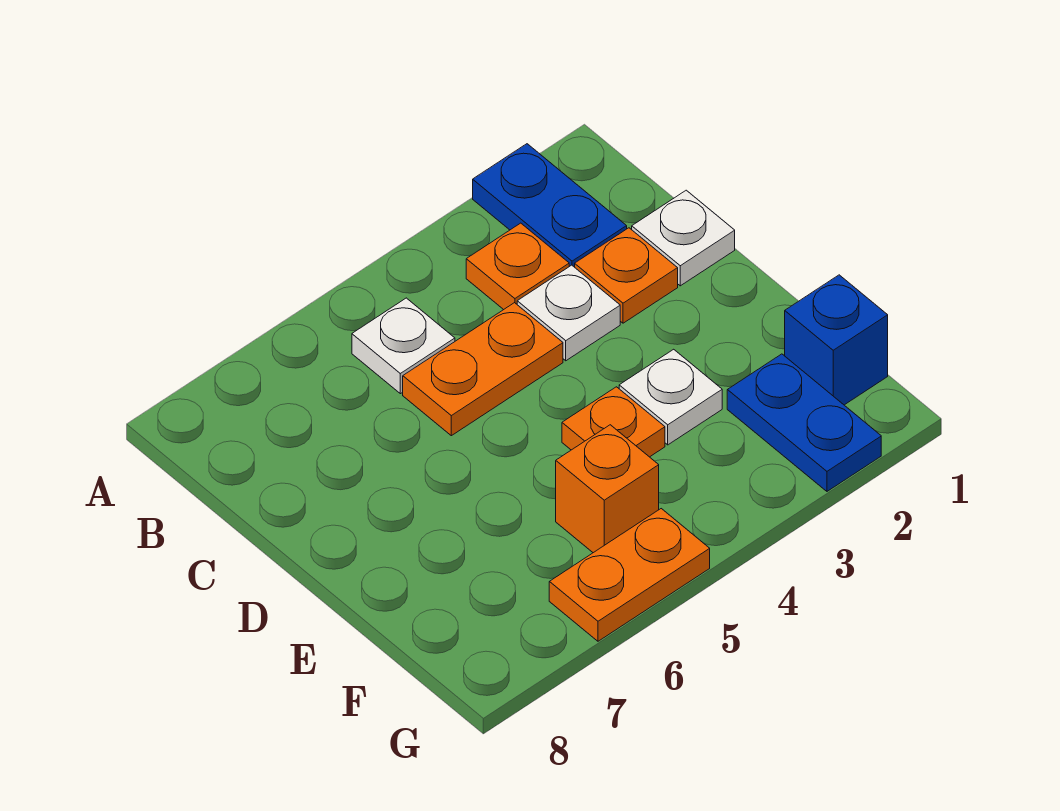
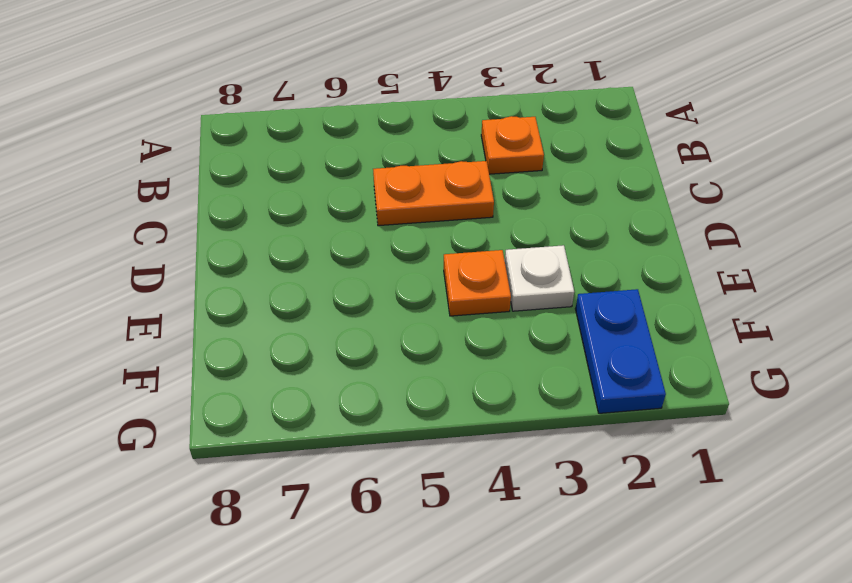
none -> blue plate A2:B2 level 1
none -> white plate B5 level 1
none -> white plate C1 level 1

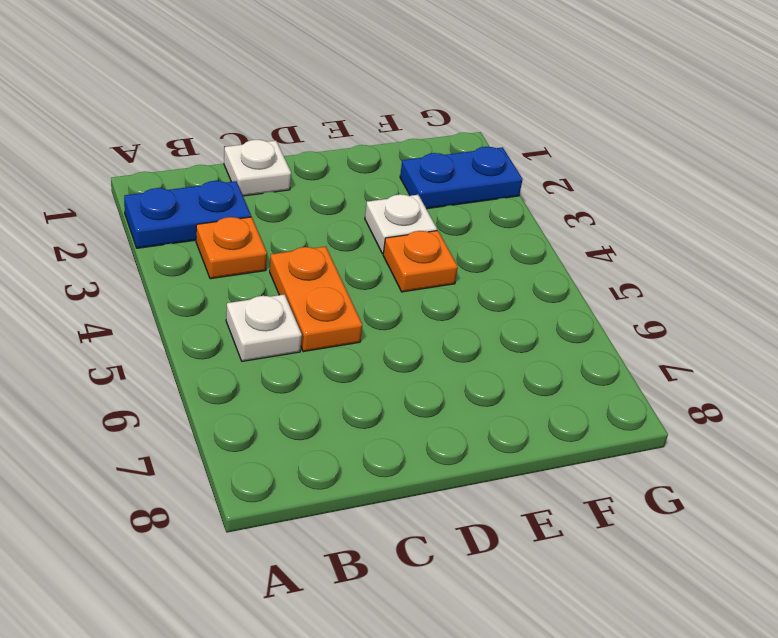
none -> orange plate C2 level 1
none -> white plate C3 level 1
none -> blue brick F1 level 1

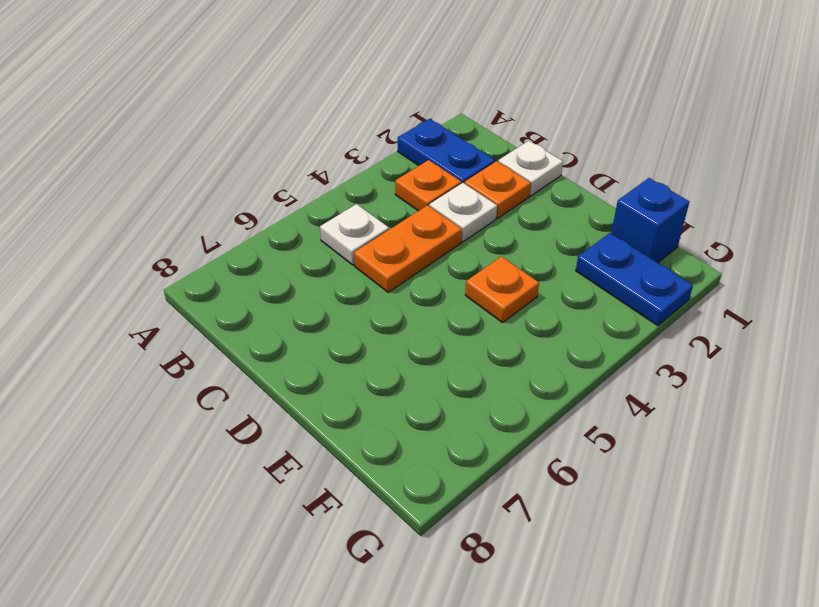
none -> white plate E3 level 1
none -> orange brick F5 level 1
none -> orange plate G5:G6 level 1

